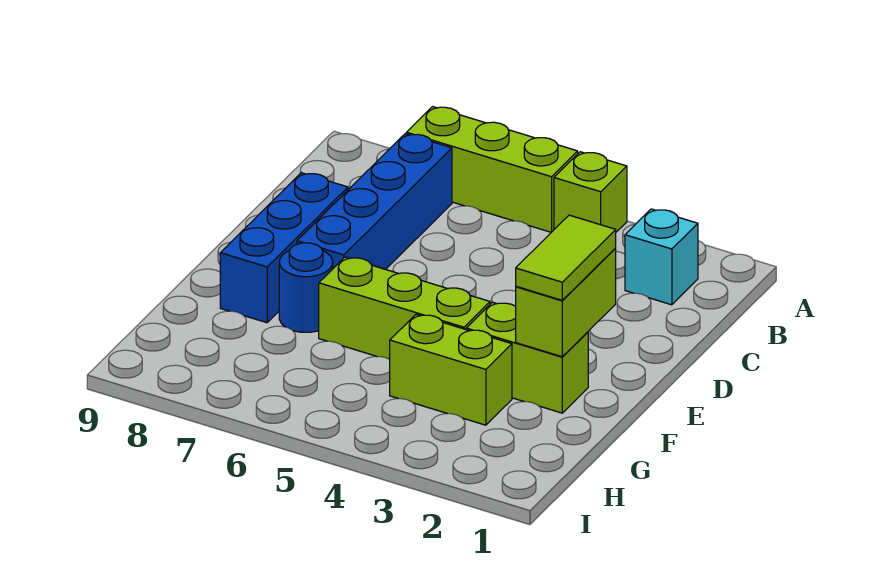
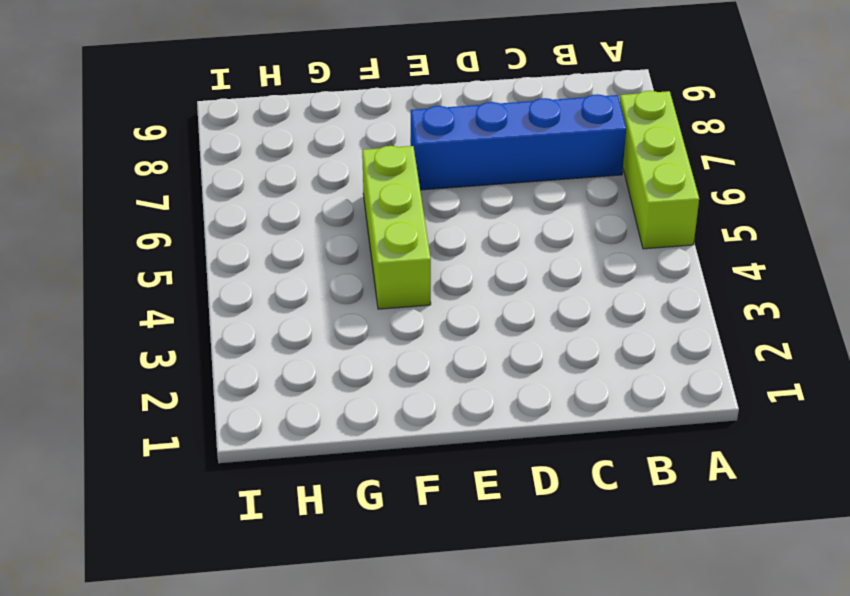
none -> lime brick A4 level 1
none -> cyan brick B2 level 1

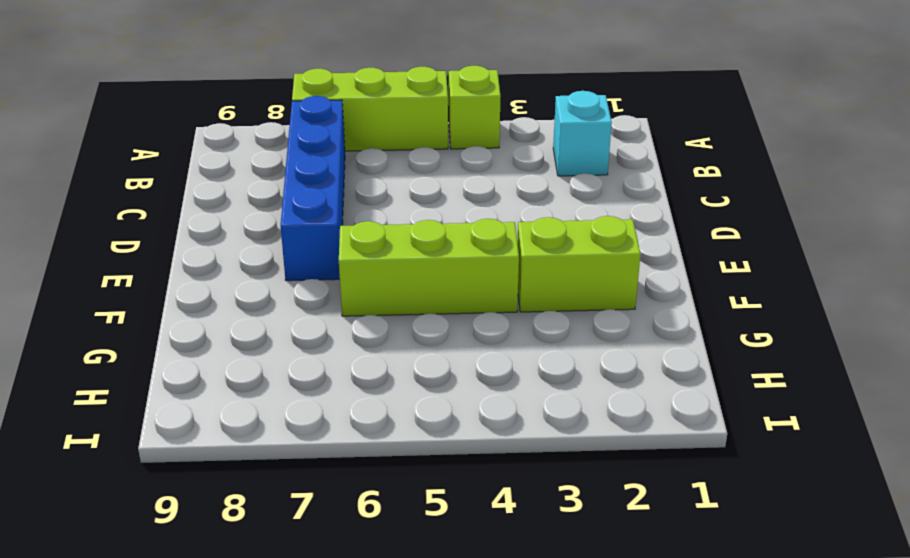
none -> blue brick D8:F8 level 1
none -> blue round brick F7 level 1

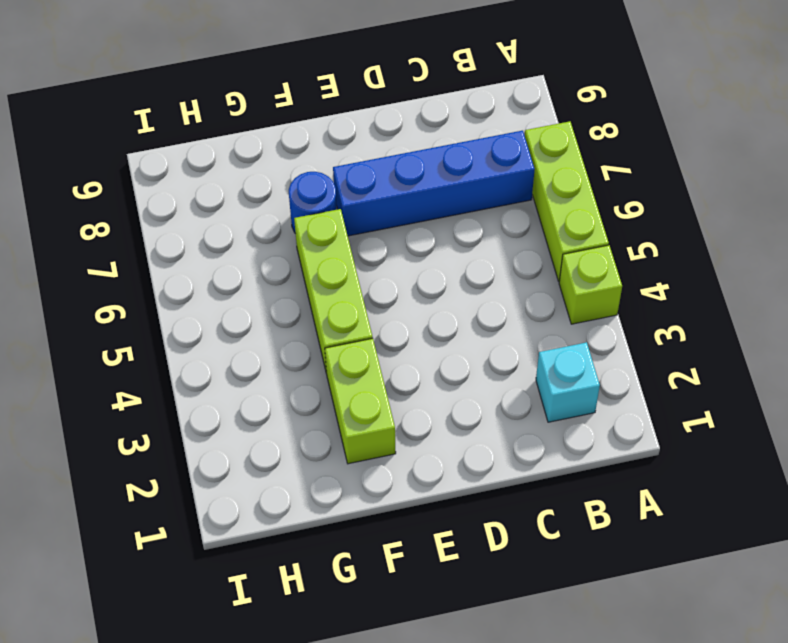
none -> blue brick D8:F8 level 1
none -> lime brick G3:G4 level 1

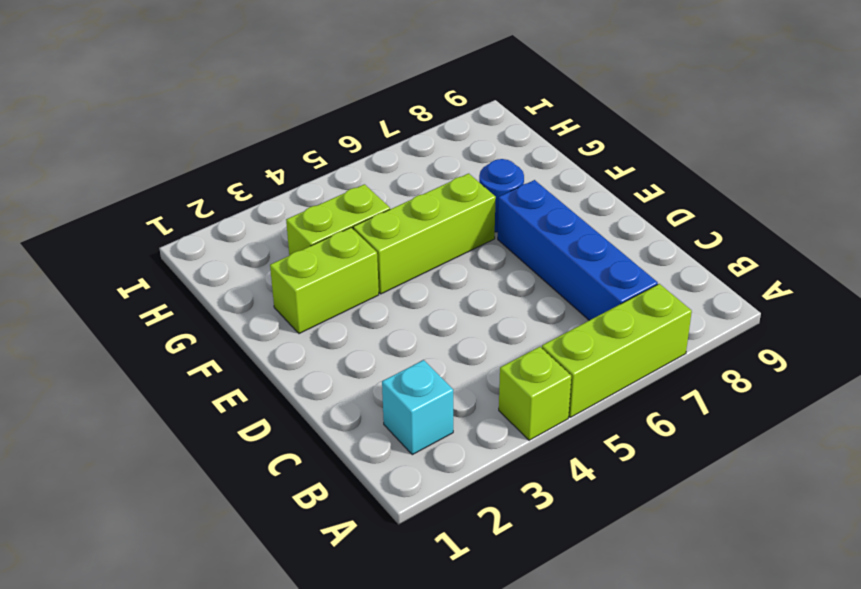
none -> blue brick D8:F8 level 1
none -> lime brick E2:F2 level 2

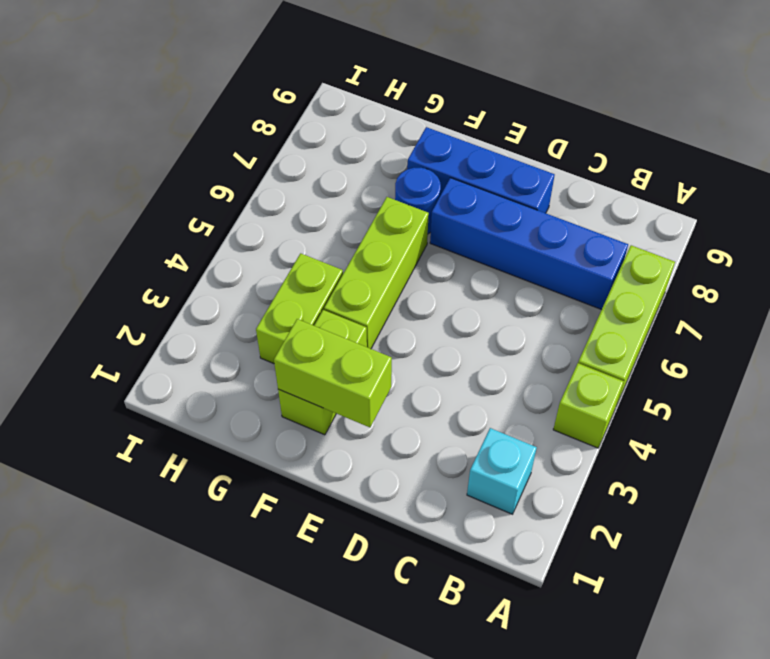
none -> lime tile E2:F2 level 3

